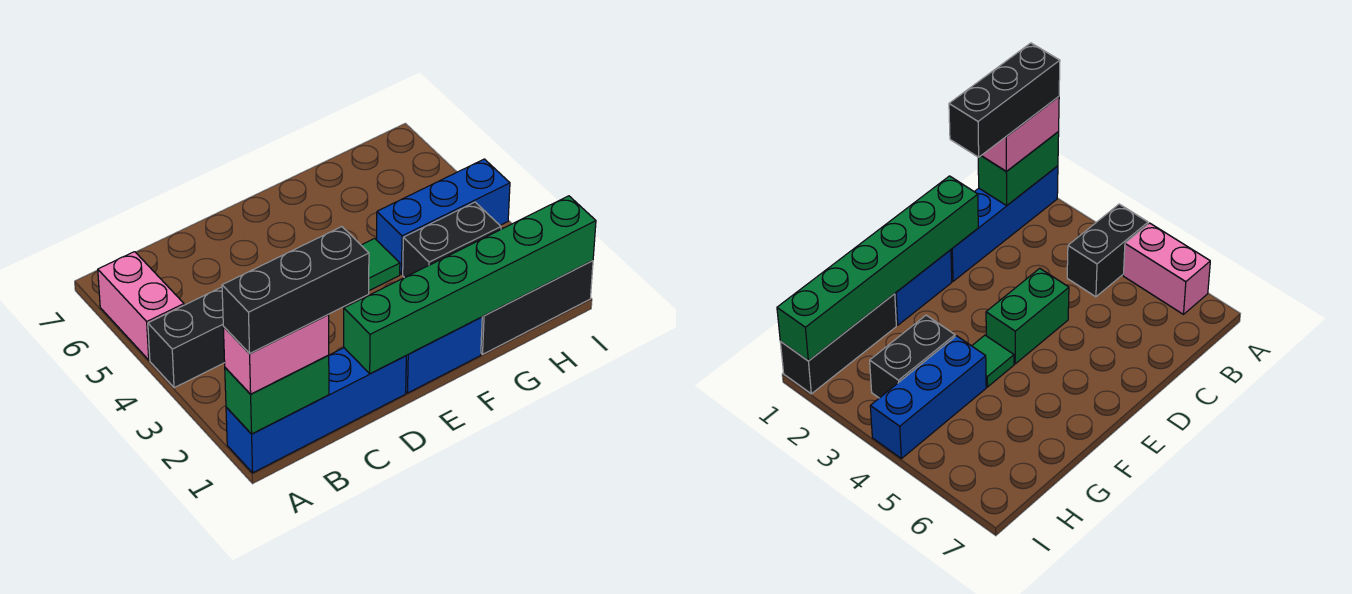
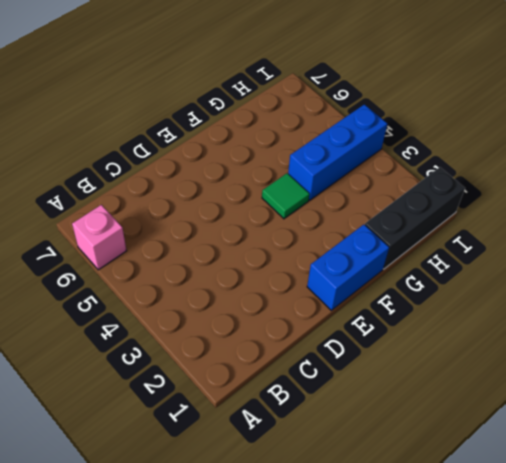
pink brick A6 level 1 -> pink brick A5:A6 level 1
none -> blue brick A1:D1 level 1
none -> black brick A4:B4 level 1
none -> green brick D4:E4 level 1

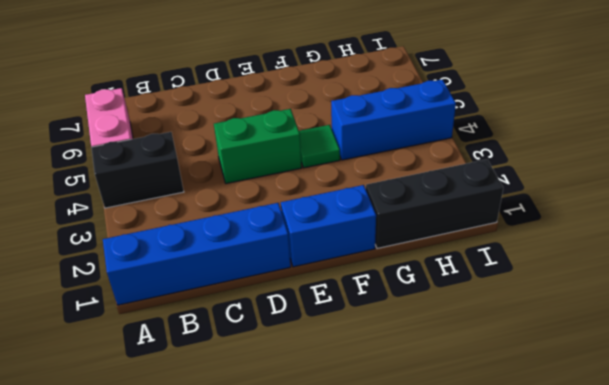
none -> black brick G3:H3 level 1
none -> green brick A1:B1 level 2
none -> green brick D1:I1 level 2

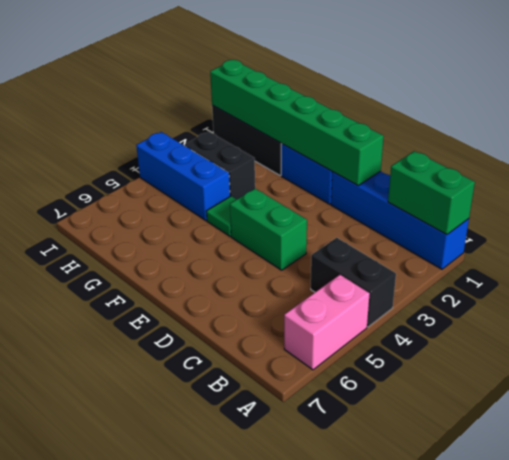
none -> pink brick A1:B1 level 3
none -> black brick A1:C1 level 4

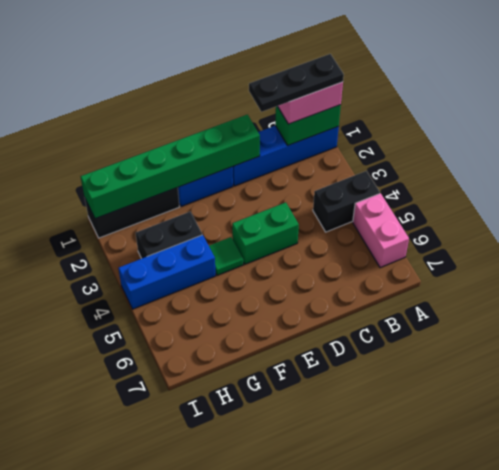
black plate A1:C1 level 4 -> black brick A1:C1 level 4

